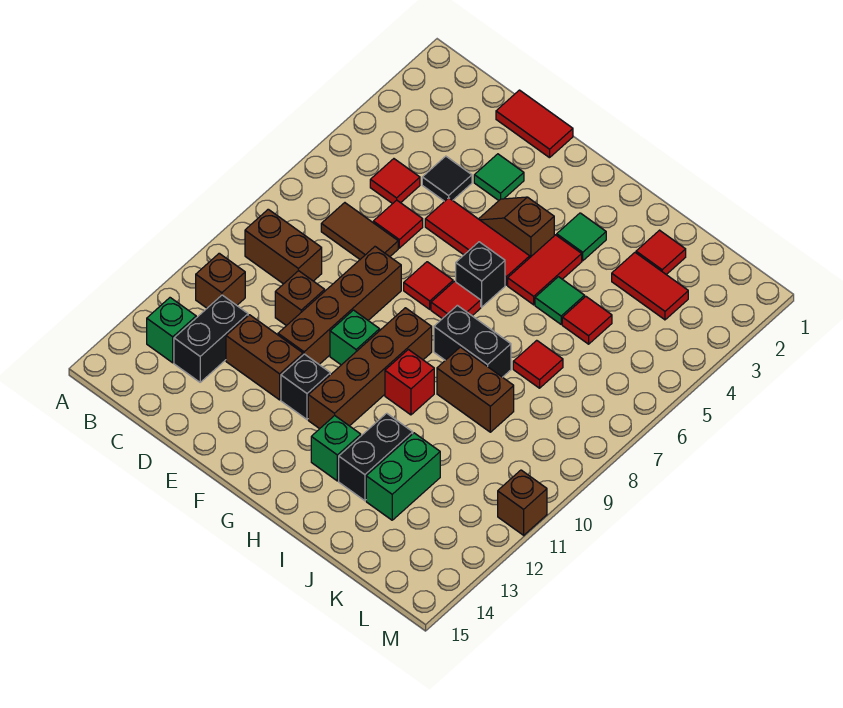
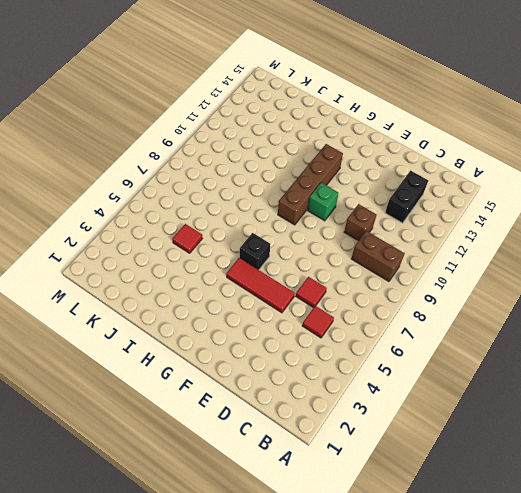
none -> brown brick B11 level 1
none -> green brick B13 level 1
none -> brown tile C7:D7 level 1
none -> red tile D1:E1 level 1

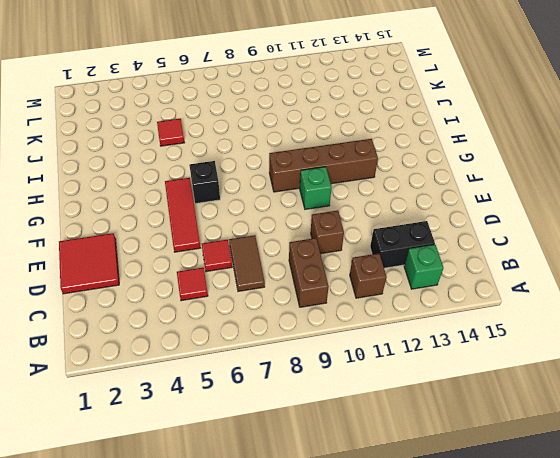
red tile D1:E2 level 1 -> red tile D1:E1 level 1
none -> black tile D4 level 1
none -> brown brick D12:E12 level 1
none -> green tile E3 level 1
none -> brown brick E8:E11 level 1

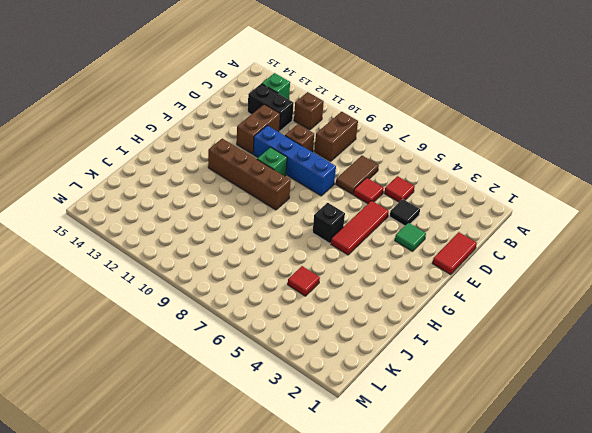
blue brick E8:E11 level 1 -> brown brick E8:E11 level 1
none -> brown slope F4:G4 level 1 top G
none -> red tile F7 level 1
none -> black brick F12 level 1
none -> red tile G7 level 1

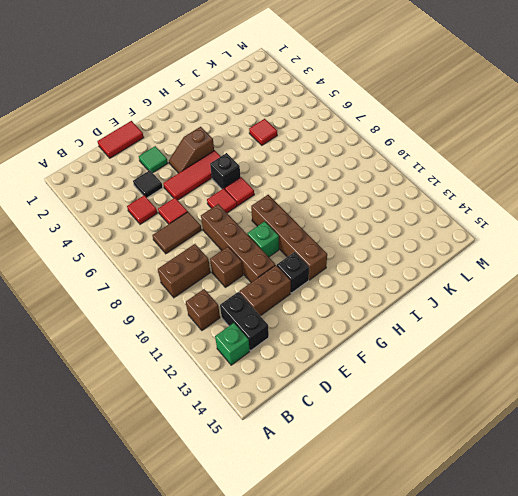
none -> green tile H3 level 1
none -> red tile H4:H5 level 1
none -> black brick H8:I8 level 1
none -> red brick H10 level 1

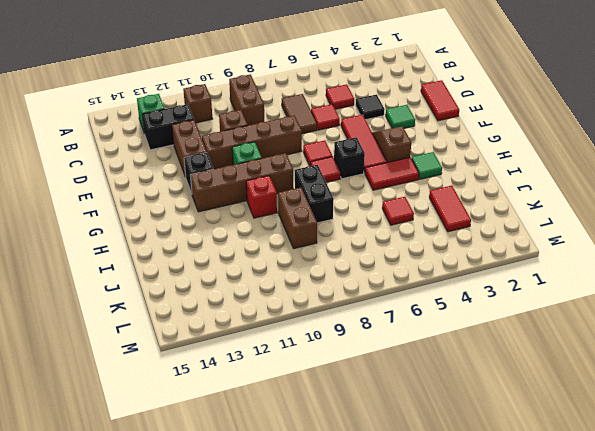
none -> green brick H13 level 1
none -> green tile I5 level 1
none -> black brick I12:I13 level 1
none -> red tile J2 level 1

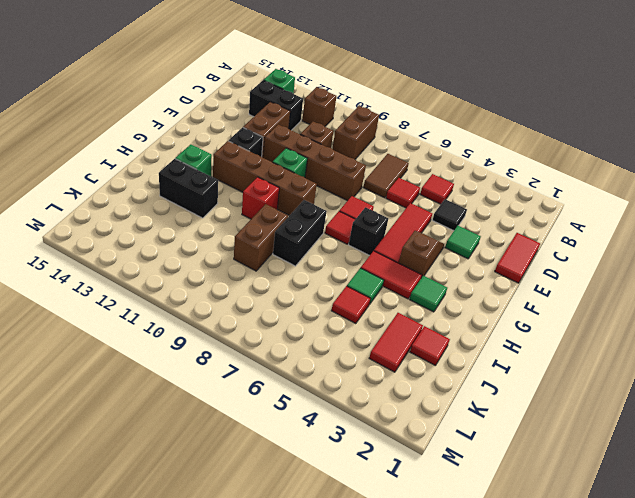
none -> red tile J7 level 1
none -> green brick J12:J13 level 1
none -> brown brick M11 level 1

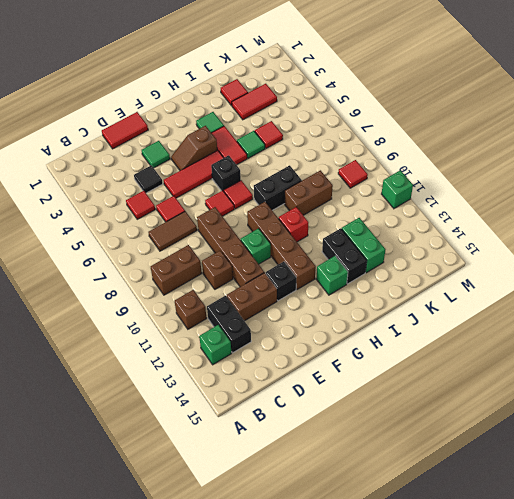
red tile L9 level 1 -> red tile J7 level 1
green brick M11 level 1 -> brown brick M11 level 1

